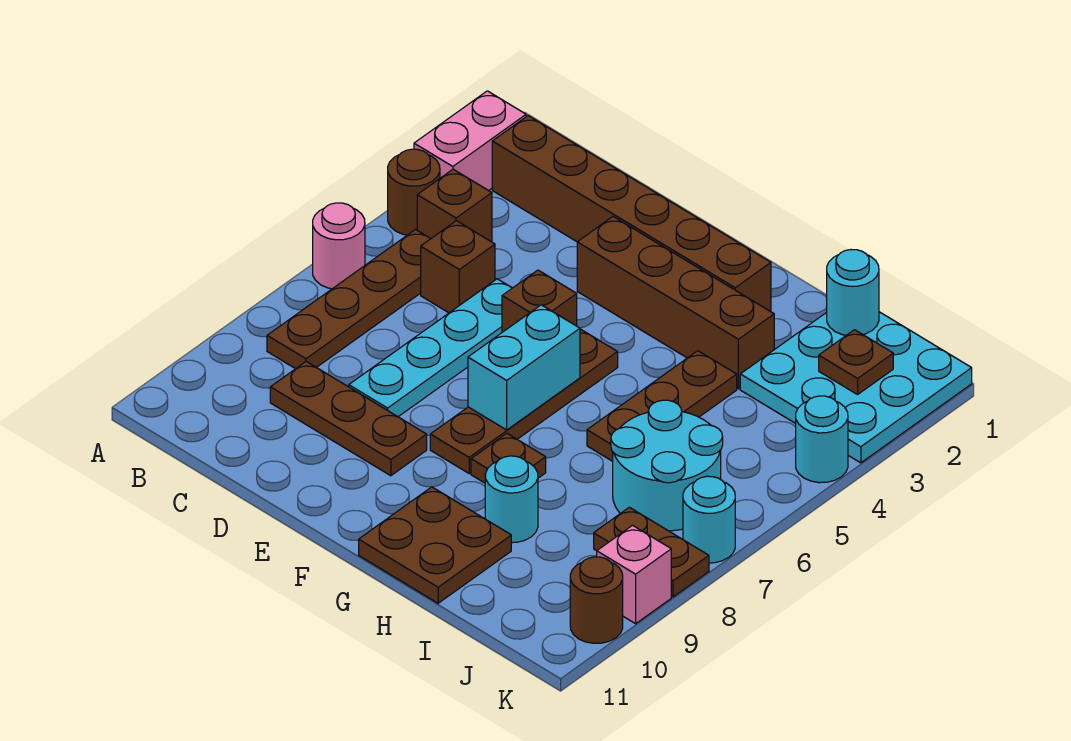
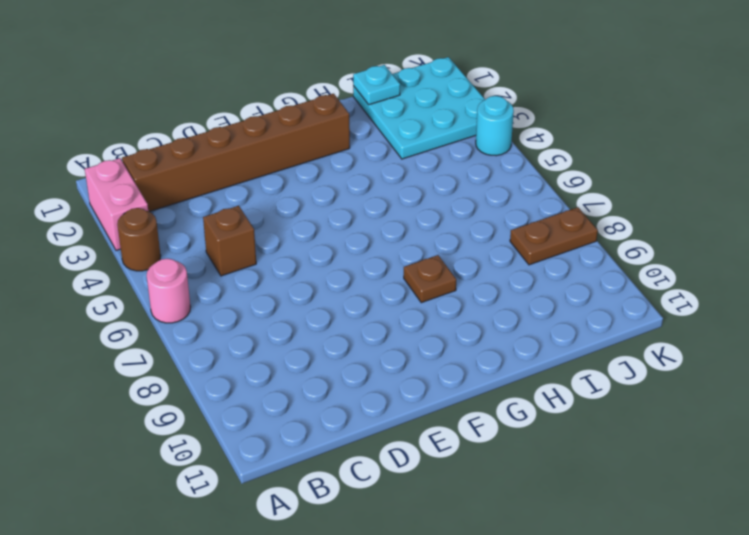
cyan plate I1 level 2 -> cyan round brick I1 level 2
none -> brown brick B4 level 1
none -> brown plate B5:B8 level 1
none -> brown plate C9:E9 level 1

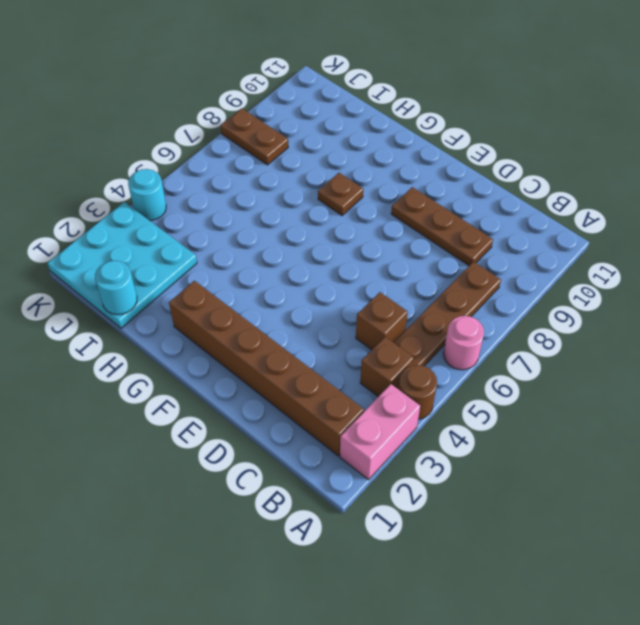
none -> cyan plate D5:D8 level 1
none -> brown brick E3:H3 level 1
none -> brown brick E5 level 1

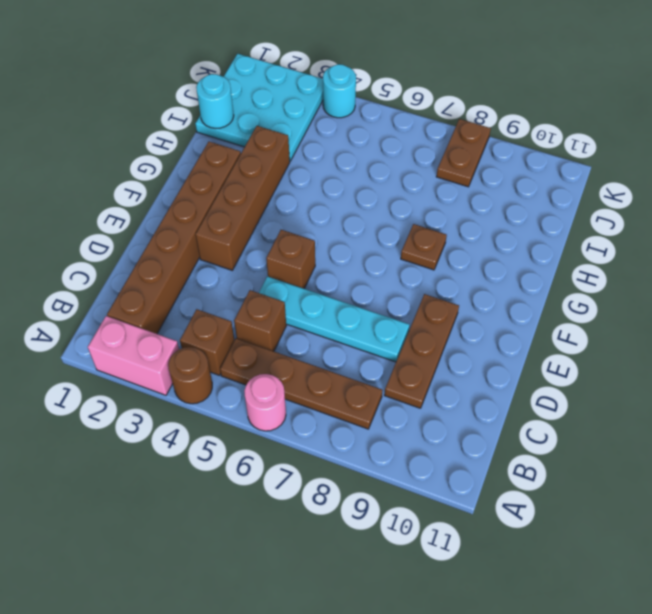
none -> brown plate F5:F8 level 1
none -> brown plate G10:H11 level 1
none -> brown plate H4:H6 level 1

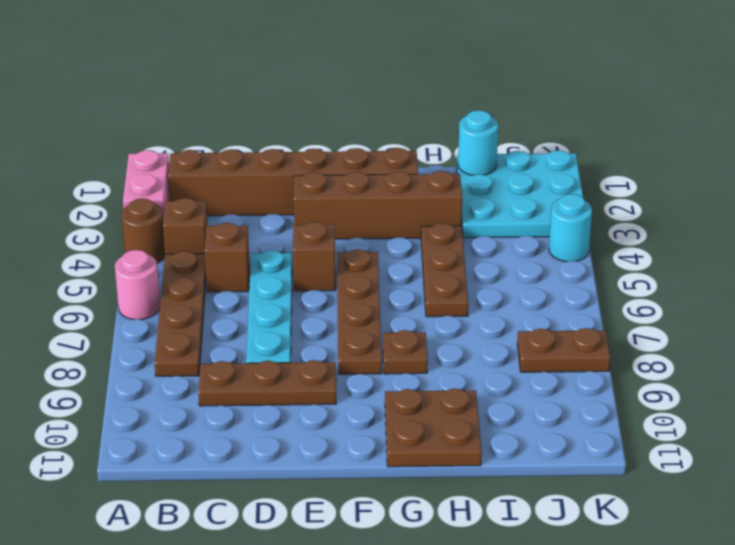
none -> cyan round brick H9 level 1
none -> cyan round brick I6:J7 level 1
none -> cyan round brick K7 level 1

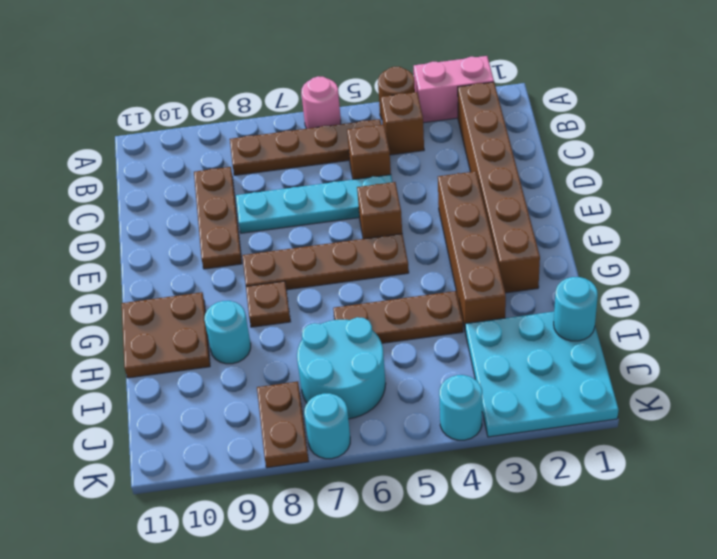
none -> pink brick K9 level 1
none -> brown round brick K10 level 1
none -> cyan brick F6:F7 level 2

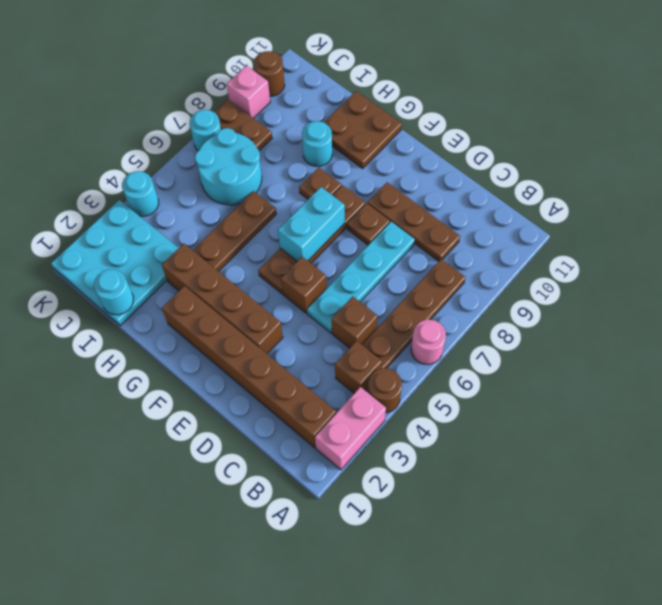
brown plate E8 level 1 -> brown plate J2 level 2

